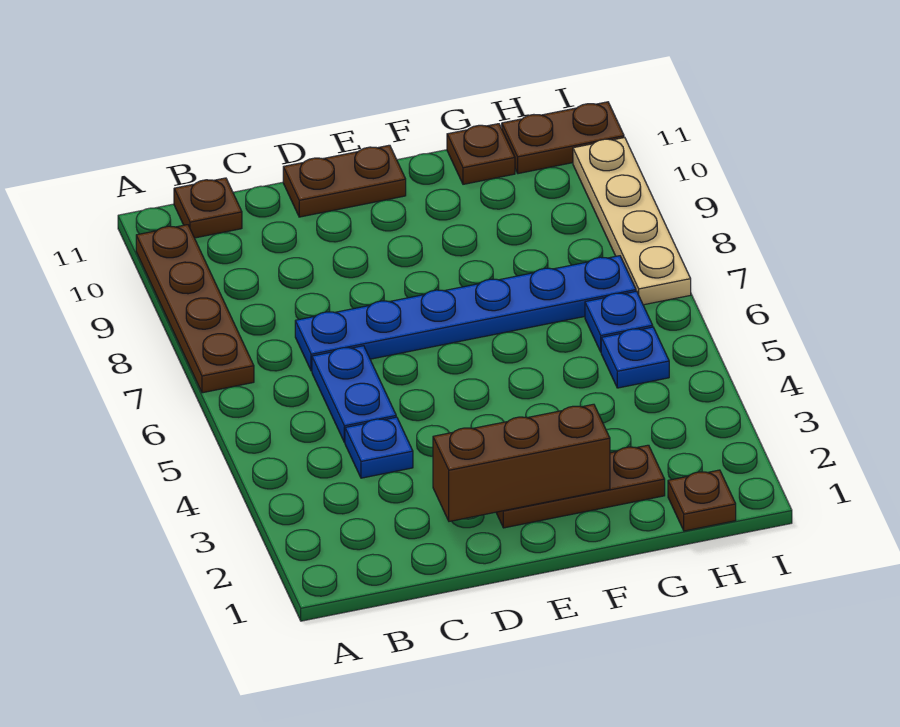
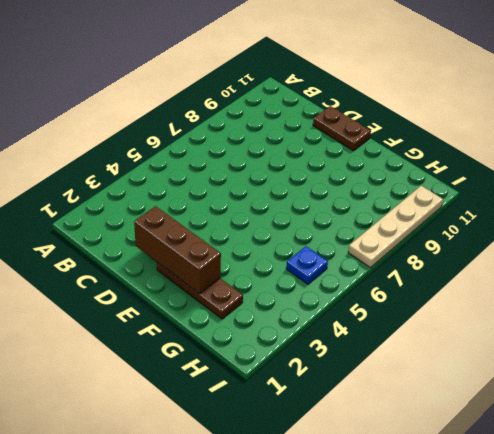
none -> brown plate A7:A10 level 1
none -> brown plate B11 level 1
none -> blue plate C4 level 1

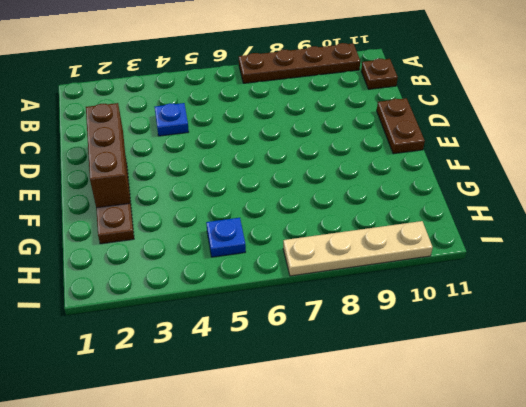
none -> blue plate C5:C6 level 1
none -> blue plate C7:H7 level 1
none -> brown plate G11 level 1

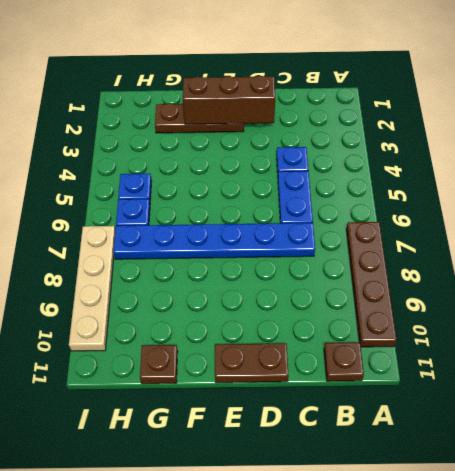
none -> brown plate H1 level 1
none -> brown plate H11:I11 level 1

